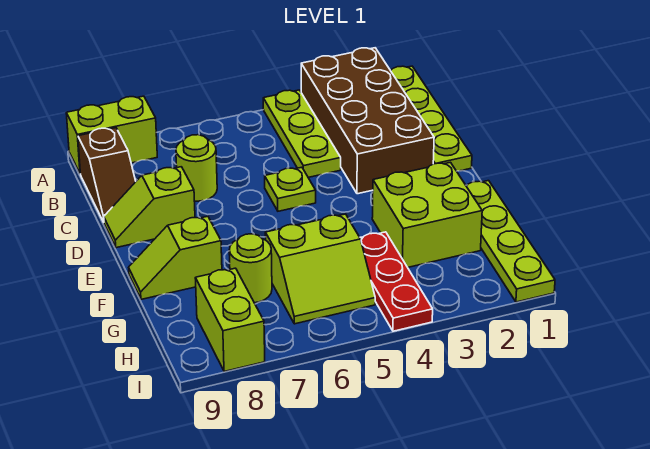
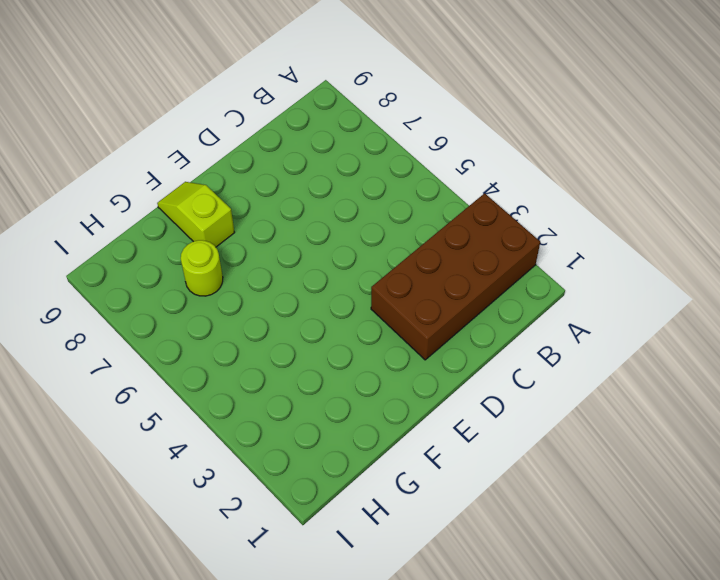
none -> lime plate A1:D1 level 1
none -> lime plate A4:C4 level 1
none -> lime brick A8:A9 level 1

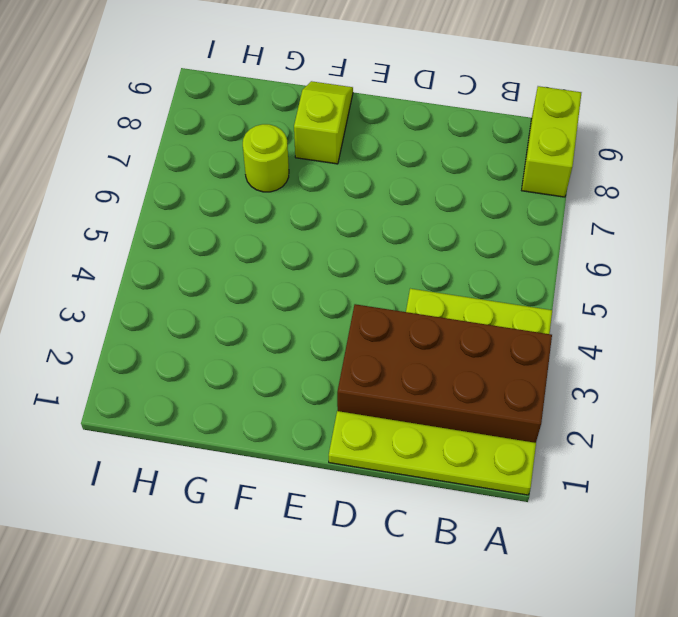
none -> brown slope B9:C9 level 1 top B
none -> lime round brick C7 level 1
none -> lime plate D5 level 1

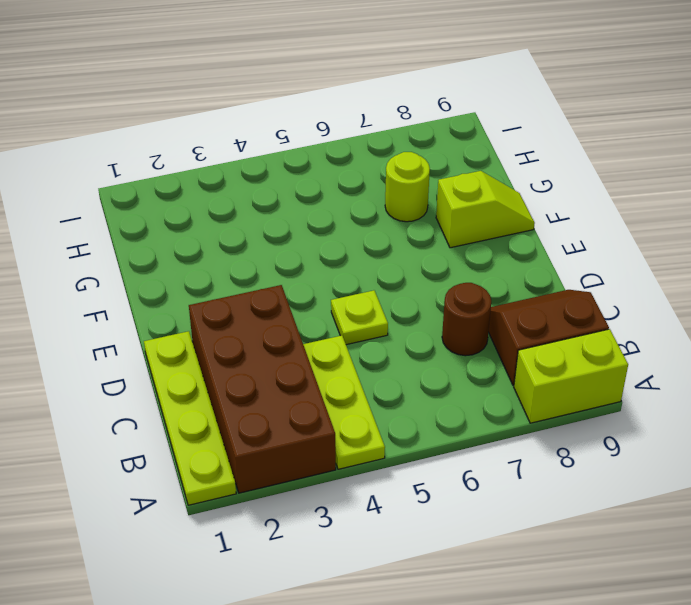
brown slope B8:C9 level 1 top B -> brown slope B9:C9 level 1 top B
brown round brick C7 level 1 -> lime round brick C7 level 1
none -> lime slope D8:D9 level 1 top 8
none -> lime plate F1:I1 level 1
none -> lime brick F2:G3 level 1

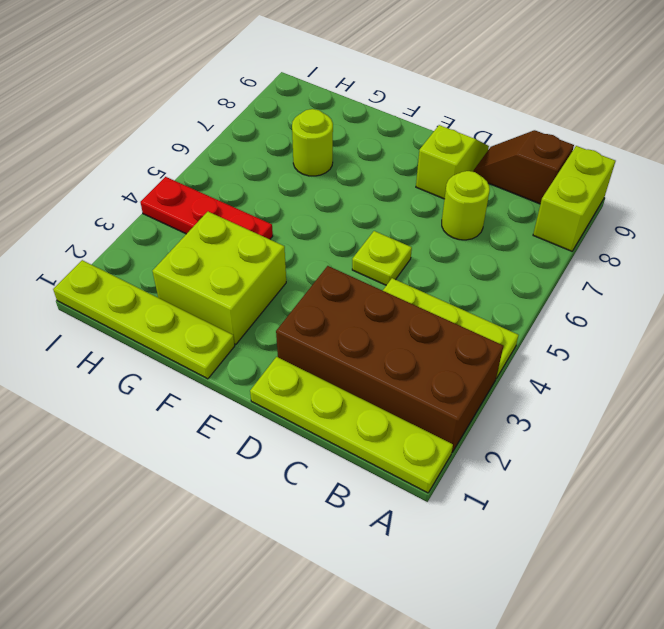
none -> lime slope F8:F9 level 1 top 8
none -> lime slope G5:H6 level 1 top G
none -> lime brick H8:I8 level 1

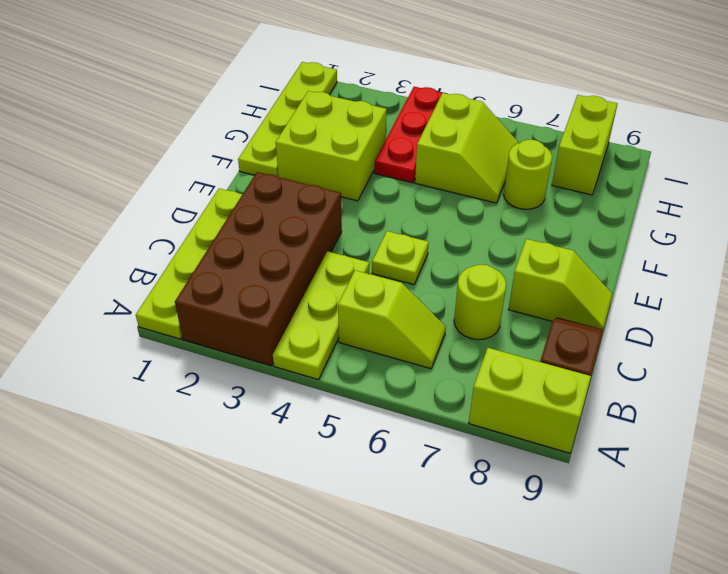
lime slope B5:B6 level 1 top 5 -> lime slope F8:F9 level 1 top 8
lime slope G5:H6 level 1 top 5 -> lime slope G5:H6 level 1 top G

